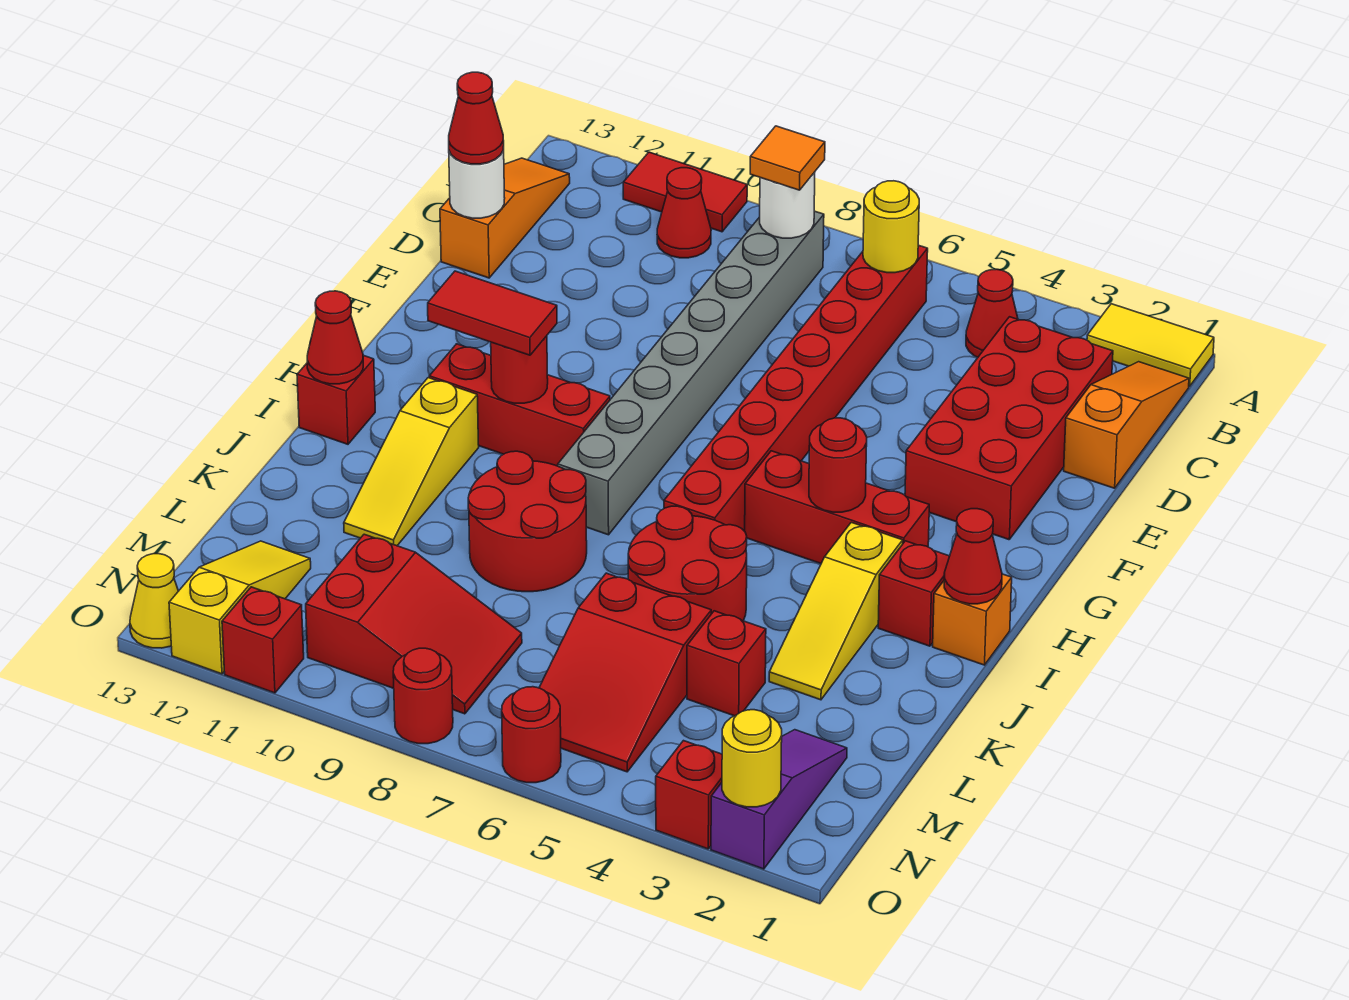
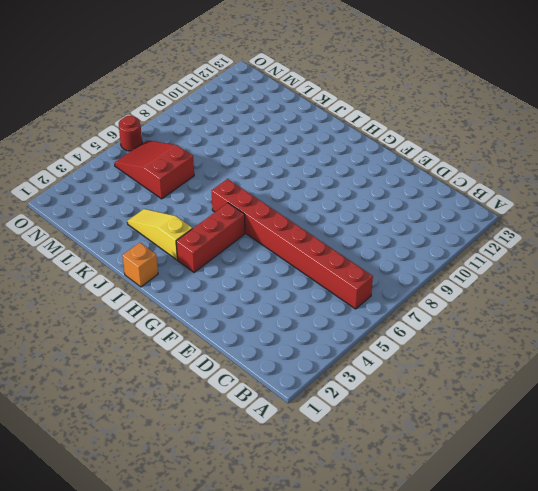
none -> yellow tile A1:A2 level 1
none -> red tile A10:A11 level 1
none -> orange slope B1:D1 level 1 top D
none -> red cone B4 level 1

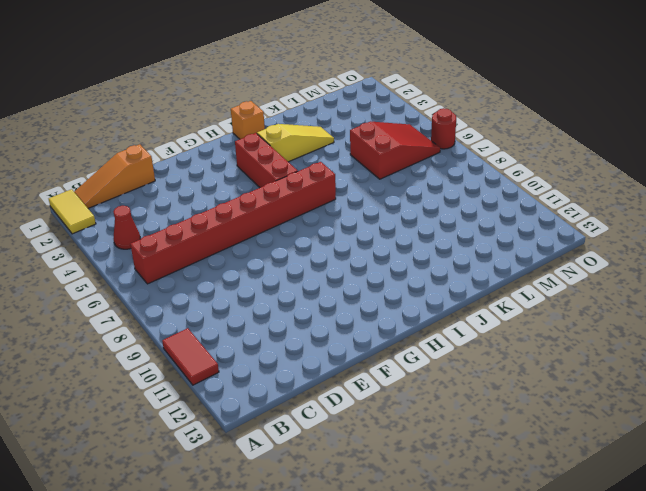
none -> grey brick B8:I8 level 1
none -> red cone B10 level 1
none -> orange slope B13:D13 level 1 top D
none -> red brick C2:F3 level 1

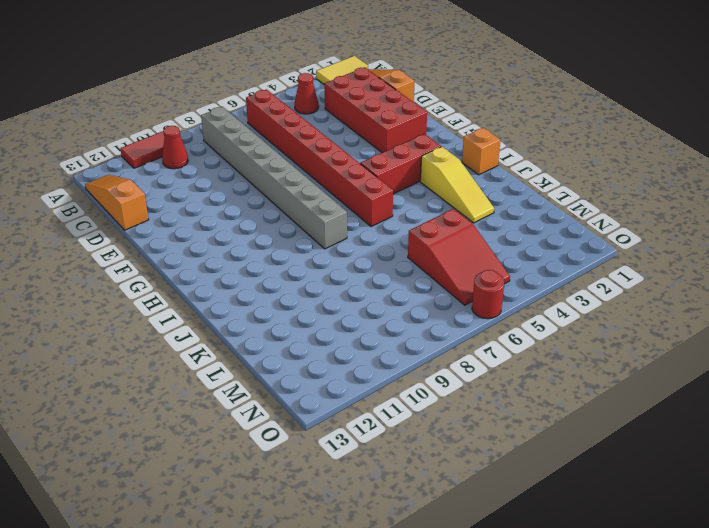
none -> red brick H9:H11 level 1
none -> red brick I2 level 1
none -> yellow slope I11:K11 level 1 top I
none -> red brick I13 level 1

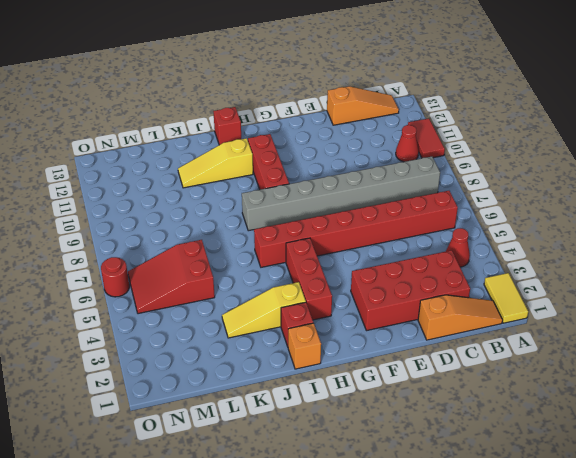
none -> red round brick J5:K6 level 1
none -> red round brick J8:K9 level 1
none -> red brick L4 level 1
none -> purple slope M2:O2 level 1 top O

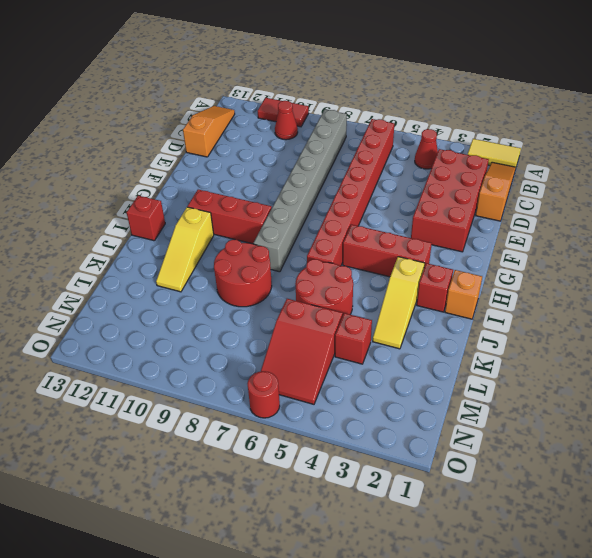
none -> purple slope M2:O2 level 1 top O
none -> red slope M8:N10 level 1 top 10
none -> yellow slope M12:O12 level 1 top O
none -> red brick O3 level 1

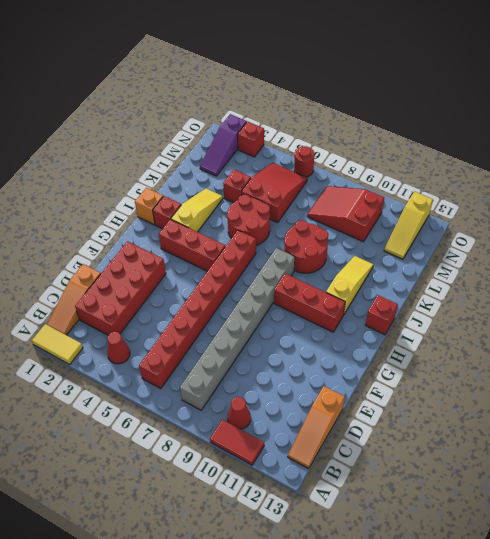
none -> red round brick O8 level 1
none -> red brick O11 level 1
none -> yellow cone O13 level 1
none -> yellow round brick B6 level 2

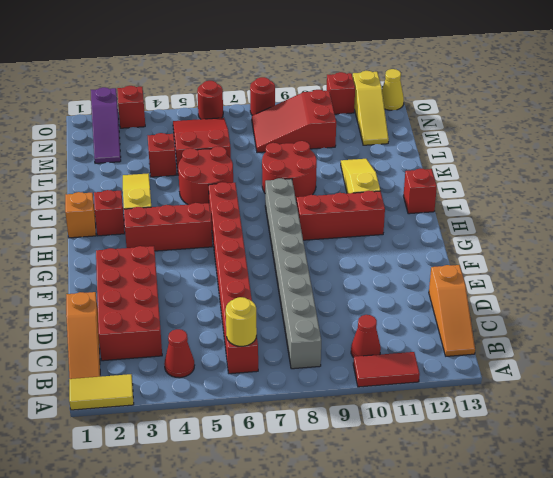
none -> white round brick B8 level 2
none -> white round brick D13 level 2
none -> red round brick H4 level 2
none -> red round brick H10 level 2

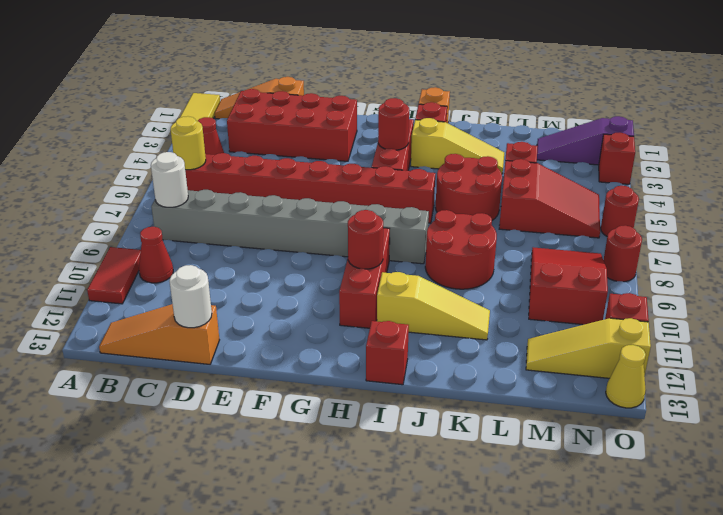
none -> red cone I1 level 2
none -> red cone I13 level 2
none -> yellow round brick O2 level 2
none -> orange tile B8 level 3

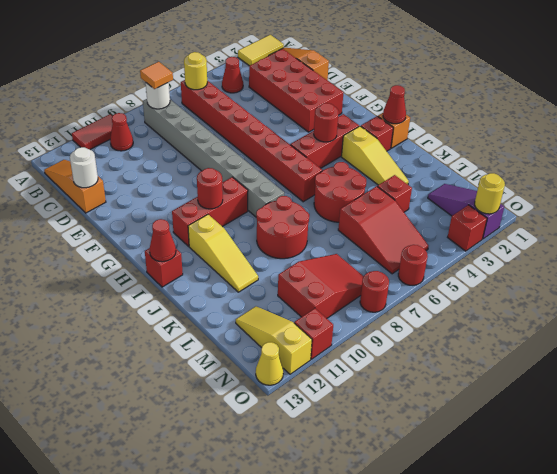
none -> red cone D13 level 3
none -> red tile H10:H11 level 3

